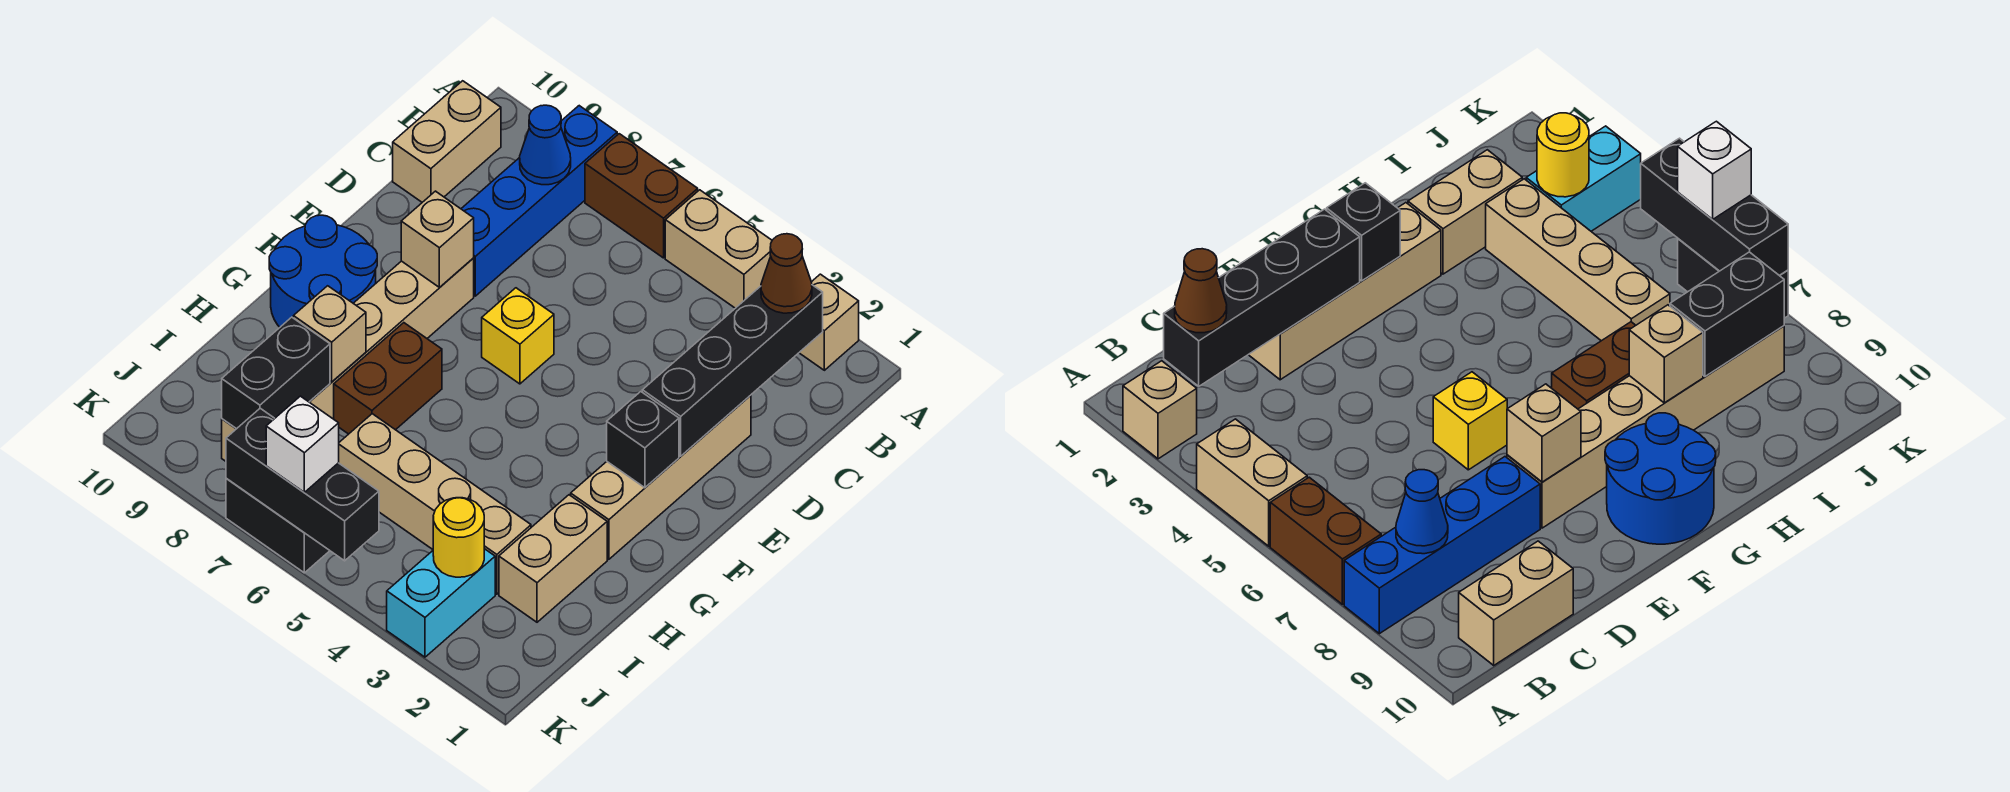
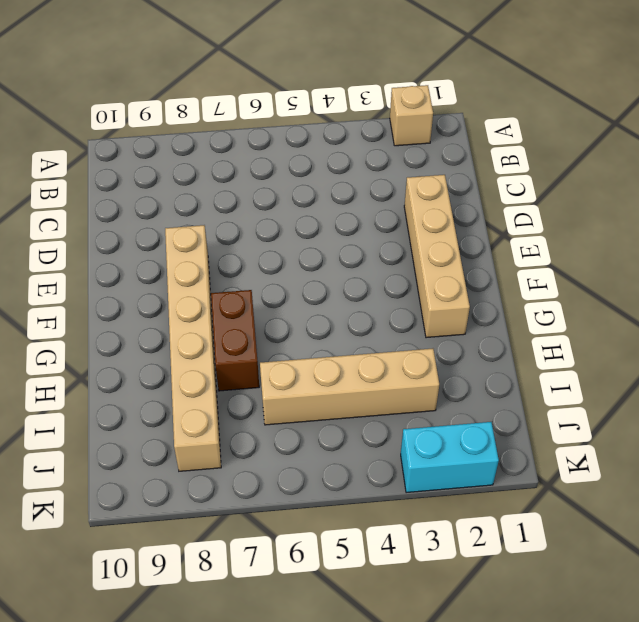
cyan brick K2:K3 level 1 -> cyan brick J3:K3 level 1
none -> tan brick A4:A5 level 1
none -> brown brick A6:A7 level 1
none -> blue brick A8:D8 level 1

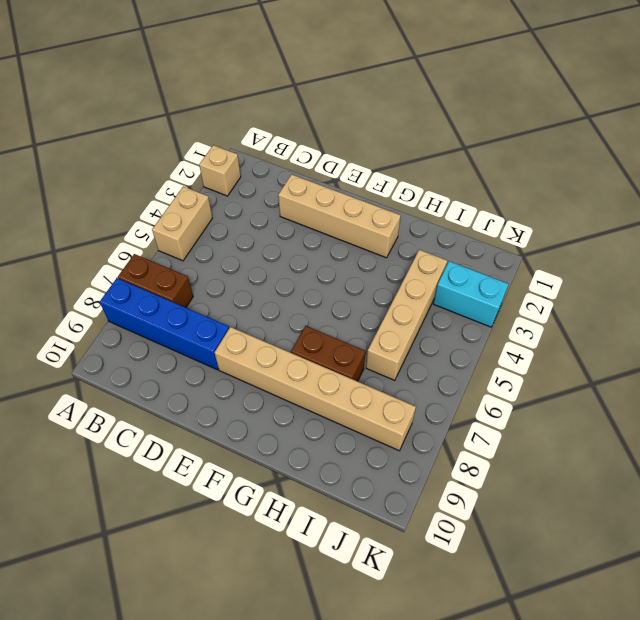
brown brick A7:B7 level 1 -> brown brick A6:A7 level 1
none -> tan brick B10:C10 level 1
none -> yellow brick E6 level 1
none -> blue round brick F9:G10 level 1

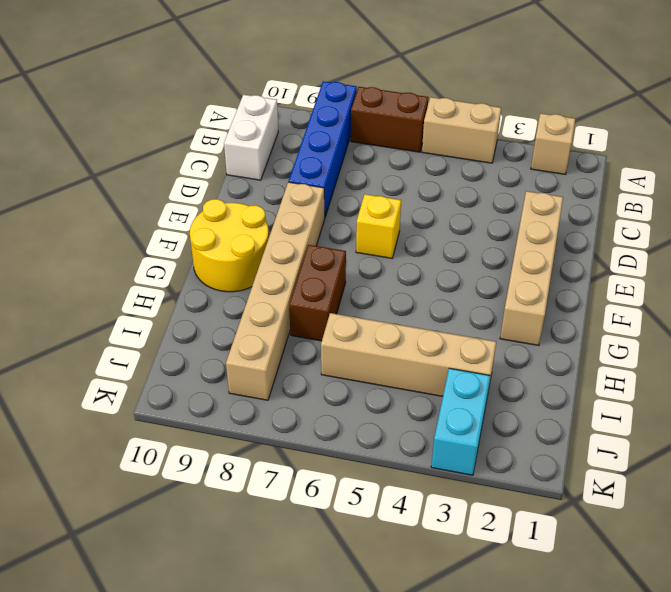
white brick B10:C10 level 1 -> tan brick B10:C10 level 1
yellow round brick F9:G10 level 1 -> blue round brick F9:G10 level 1
none -> tan brick H2:I2 level 1
none -> black brick K6:K7 level 1
none -> black brick B2:E2 level 2

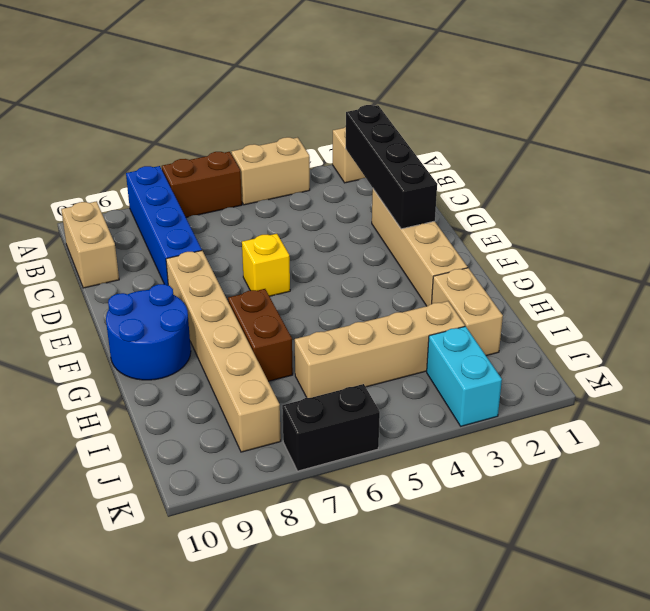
none -> blue cone B8 level 2
none -> tan brick E8 level 2
none -> black brick F2 level 2

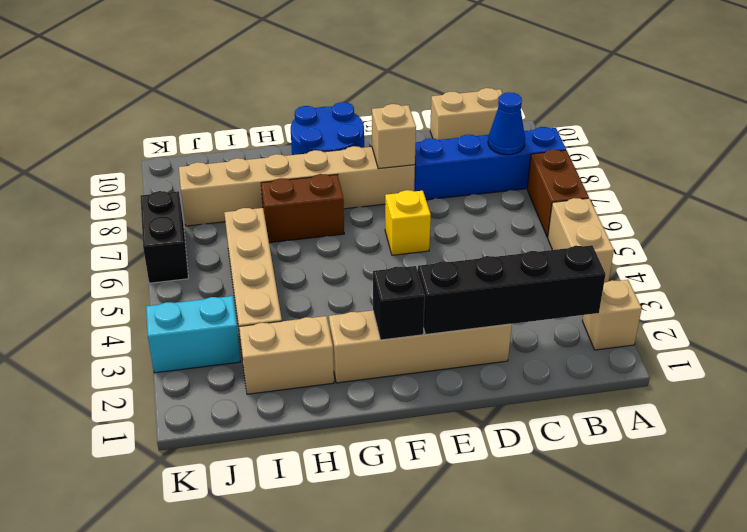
none -> tan brick H8 level 2
none -> black brick I8:J8 level 2
none -> yellow round brick J3 level 2

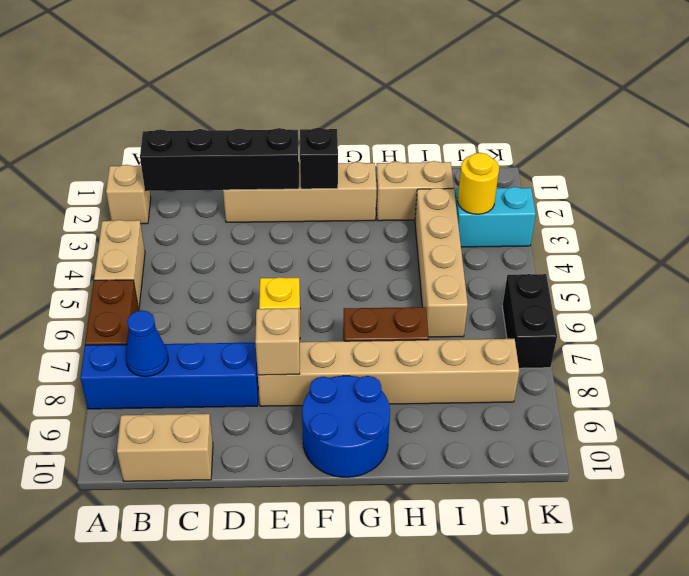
none -> tan brick H8 level 2
none -> black brick I8:J8 level 2
none -> black brick K5:K7 level 2

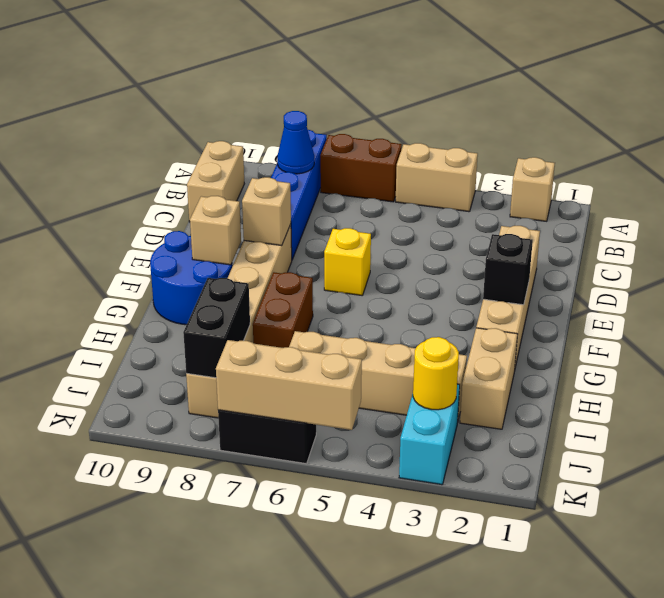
tan brick F9 level 2 -> tan brick H8 level 2
tan brick K5:K7 level 2 -> black brick K5:K7 level 2
none -> black brick B2:E2 level 2
none -> brown cone B2 level 3
none -> white brick K6 level 3

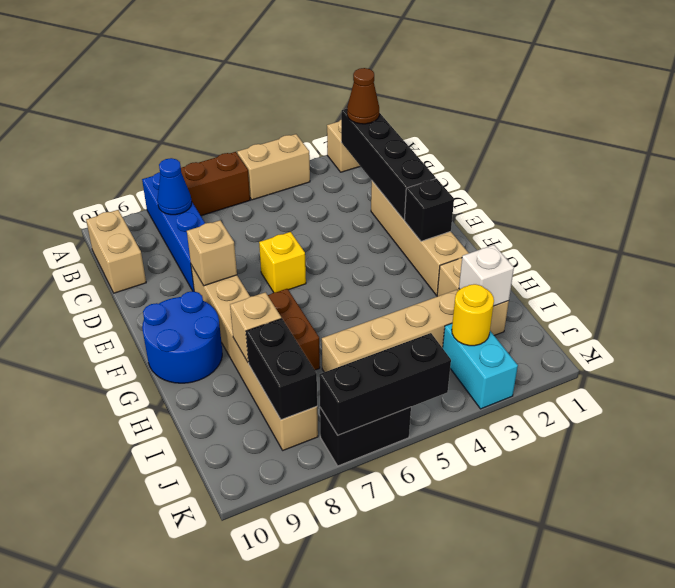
white brick I2 level 2 -> white brick K6 level 3

